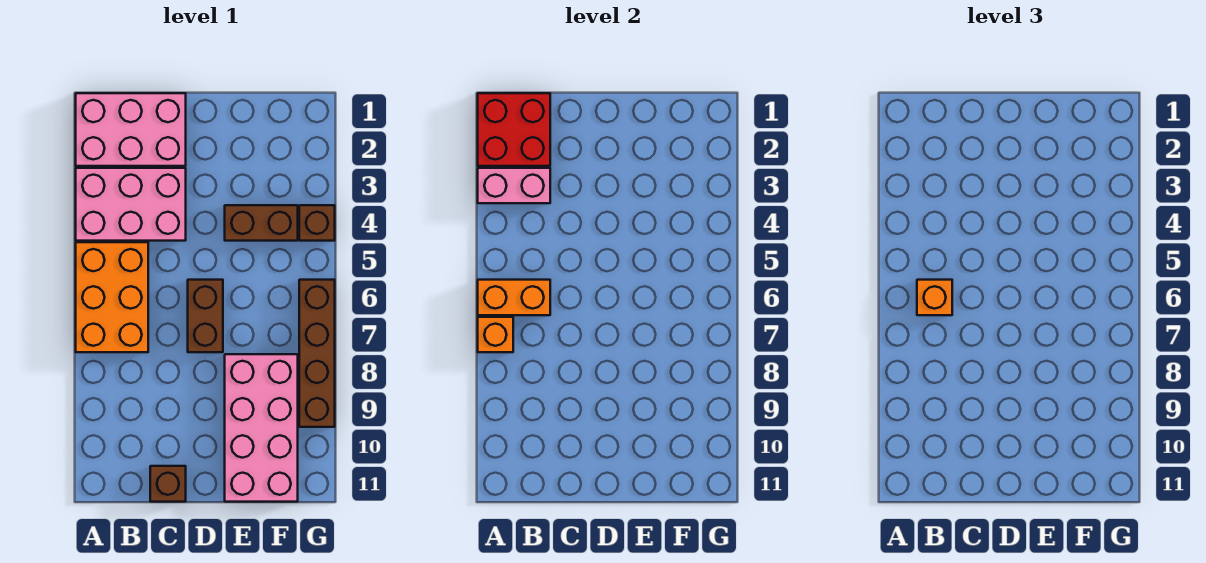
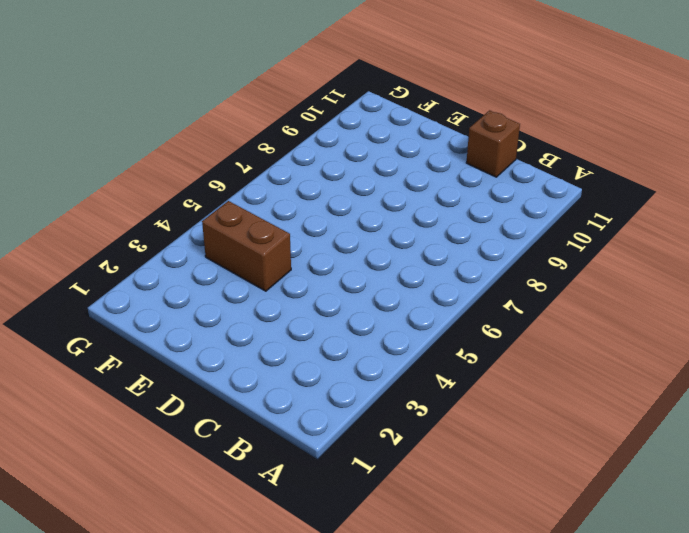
none -> pink brick A1:C2 level 1
none -> pink brick A3:C4 level 1
none -> orange brick A5:B7 level 1

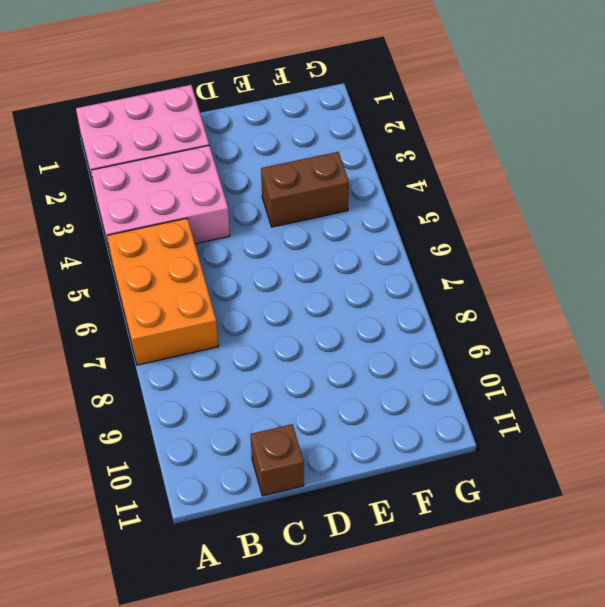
none -> brown brick D6:D7 level 1
none -> pink brick E8:F11 level 1
none -> brown brick G4 level 1

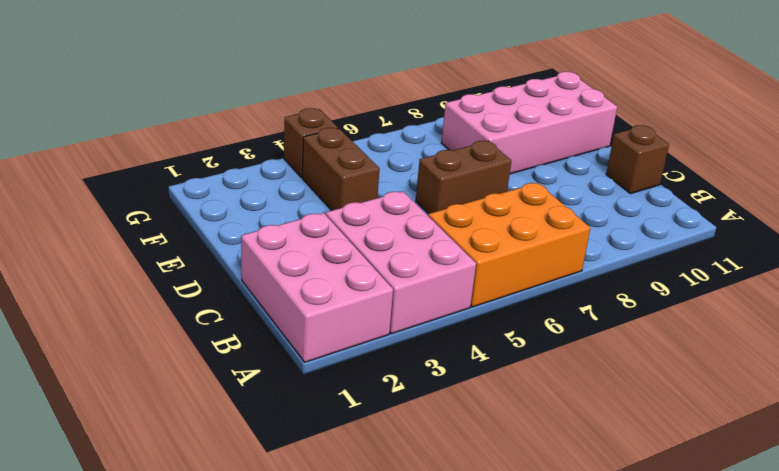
none -> brown brick G6:G9 level 1
none -> red brick A1:B2 level 2
none -> pink brick A3:B3 level 2

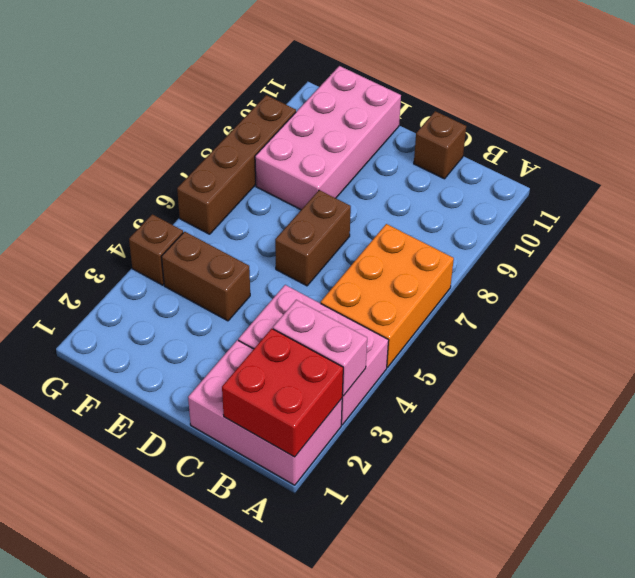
none -> orange brick A6:B6 level 2
none -> orange brick A7 level 2
none -> orange brick B6 level 3

